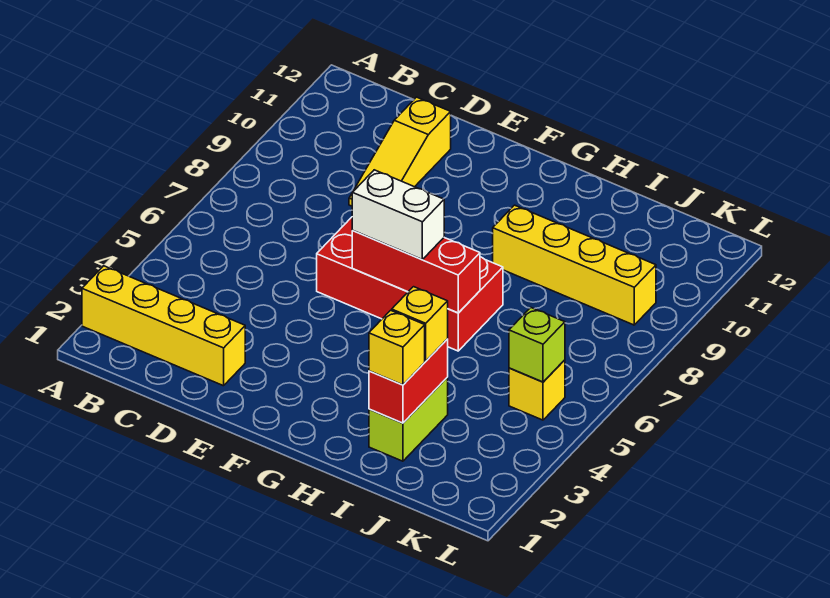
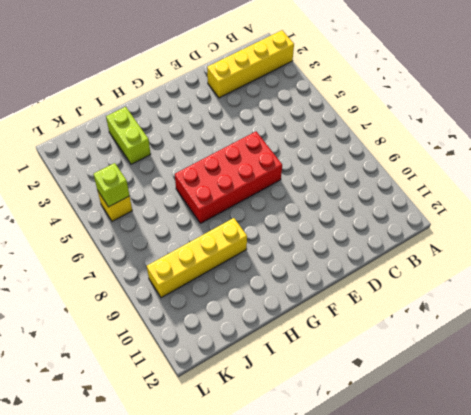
none -> yellow slope D9:D11 level 1 top 11
none -> red brick F6:H6 level 2
none -> red brick I2:I3 level 2

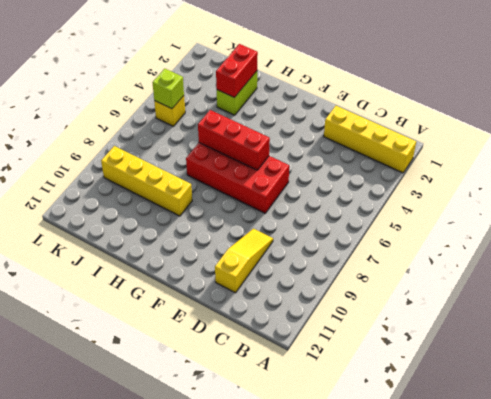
none -> white brick F6:G6 level 3
none -> yellow brick I2 level 3
none -> yellow brick I3 level 3

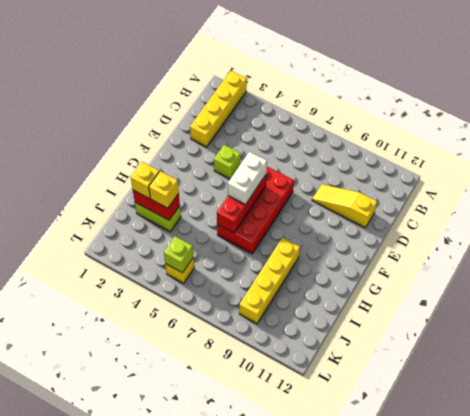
lime brick E4 level 1 -> none

